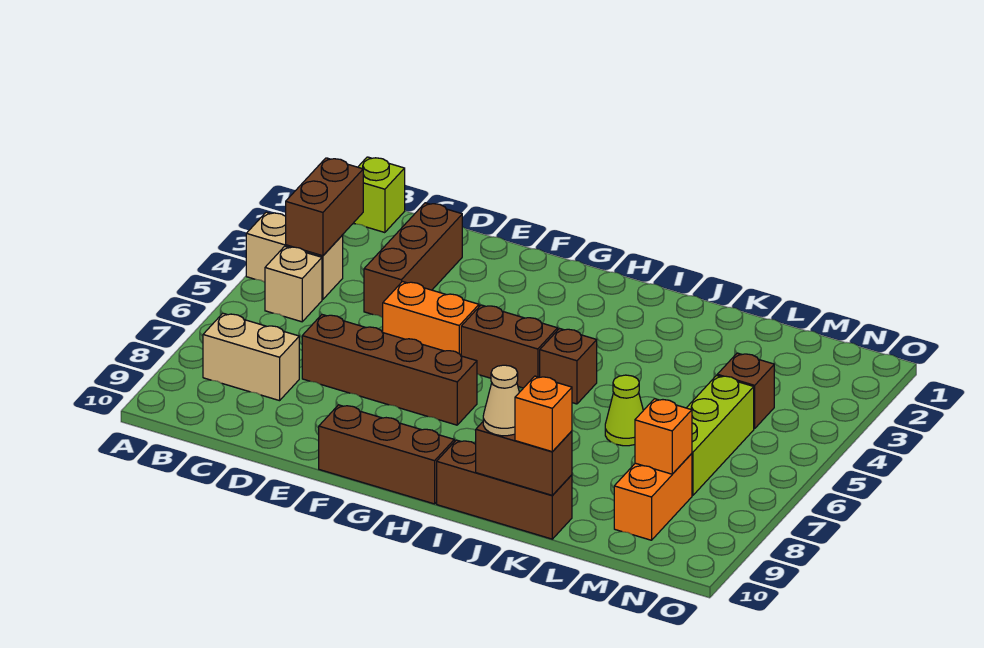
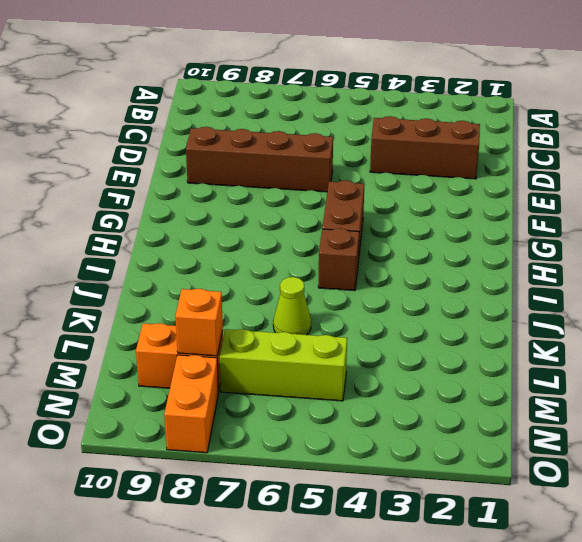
brown brick E6:E9 level 1 -> brown brick D7:G7 level 1
orange brick N8:O8 level 1 -> orange brick E5:F5 level 1
none -> tan brick A4:B4 level 1
none -> lime brick B1 level 1
none -> tan brick B5 level 1

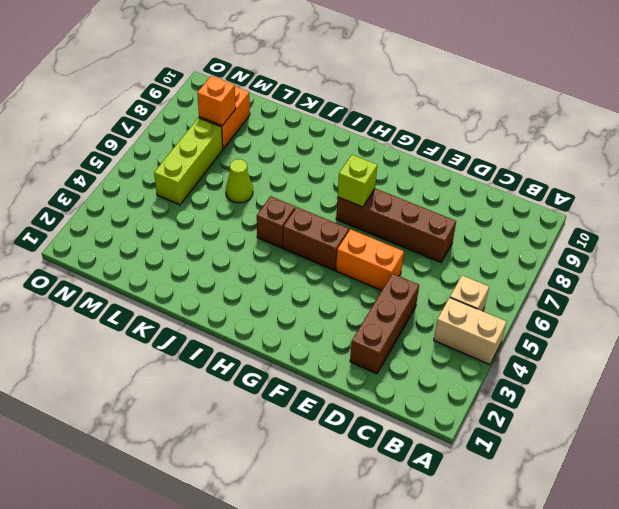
lime brick G7 level 2 -> lime brick B1 level 1
none -> tan brick B8:C8 level 1
none -> brown brick F10:H10 level 1
none -> brown brick I10:K10 level 1

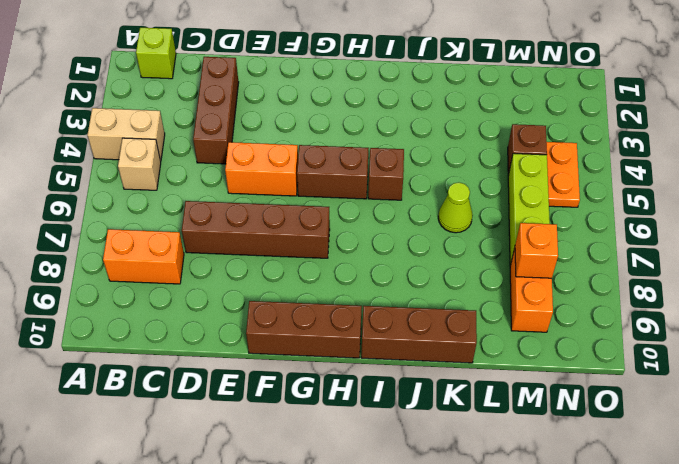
orange brick B8:C8 level 1 -> tan brick B8:C8 level 1
orange plate N4:N5 level 1 -> none
none -> brown brick B3:B4 level 2
none -> brown brick J10:K10 level 2
none -> tan cone J10 level 3

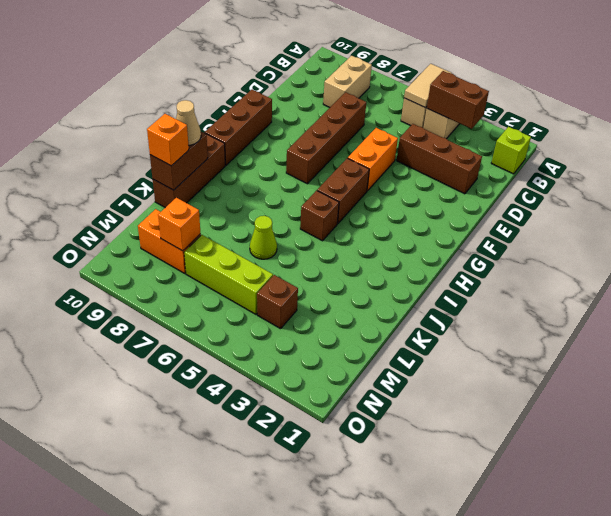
tan tile A5:B5 level 2 -> none

